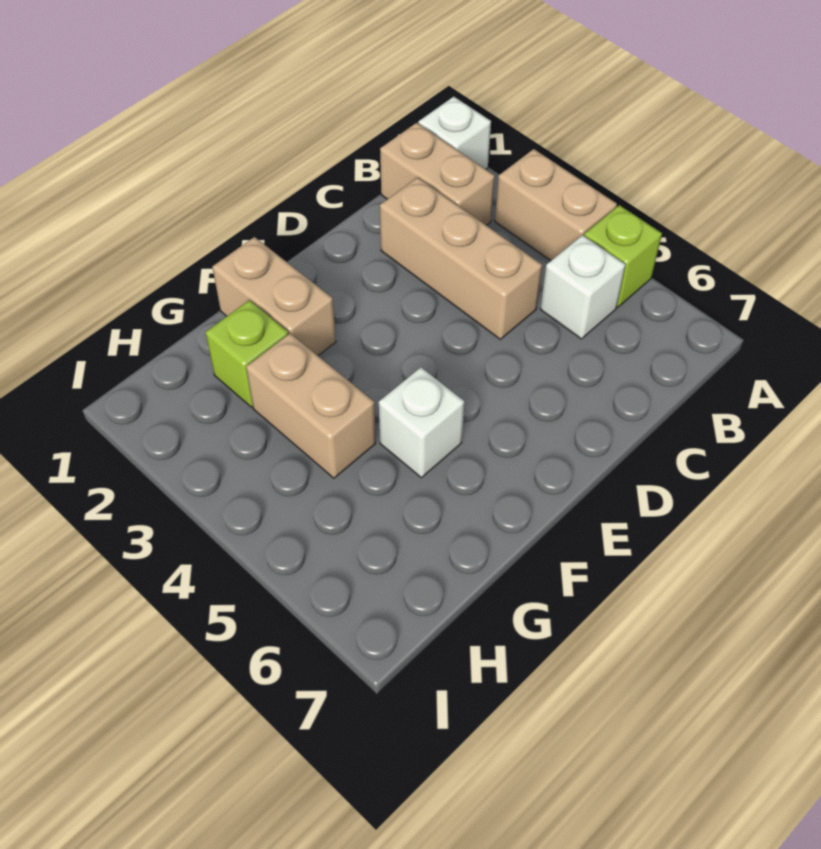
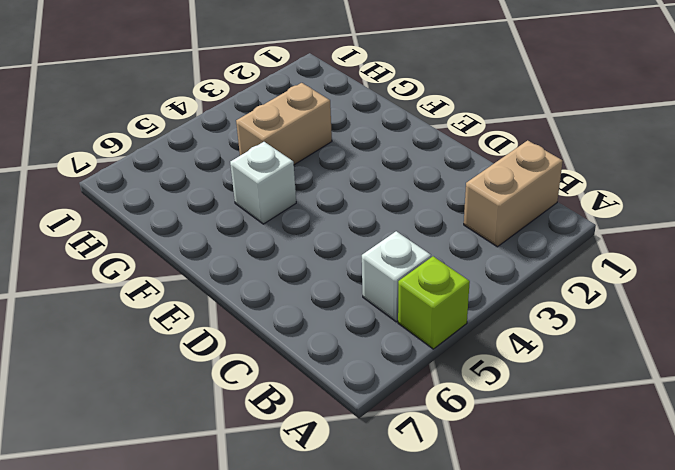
none -> white brick A1 level 1
none -> tan brick A3:A4 level 1

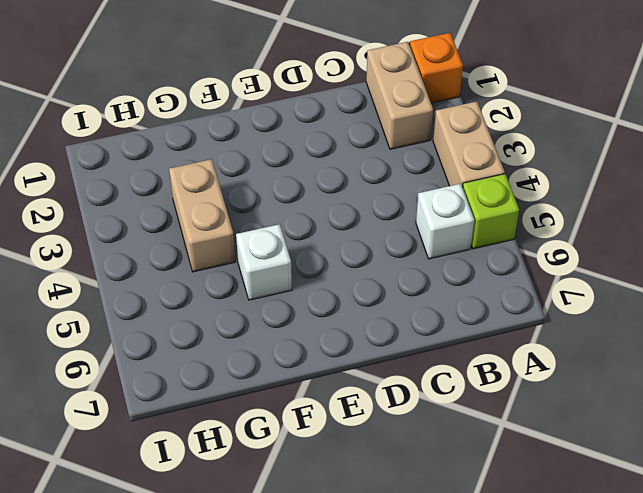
orange brick A1 level 1 -> white brick A1 level 1
none -> tan brick C2:C4 level 1
none -> tan brick F1:F2 level 1

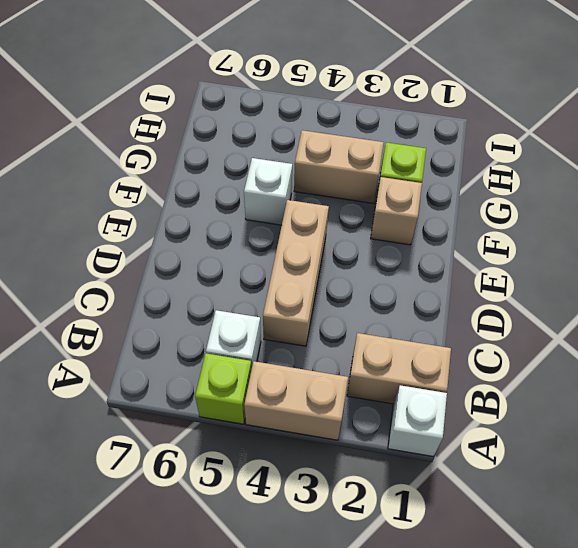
tan brick C4:E4 level 1 -> tan brick C2:C4 level 1
tan brick F2 level 1 -> tan brick F1:F2 level 1

